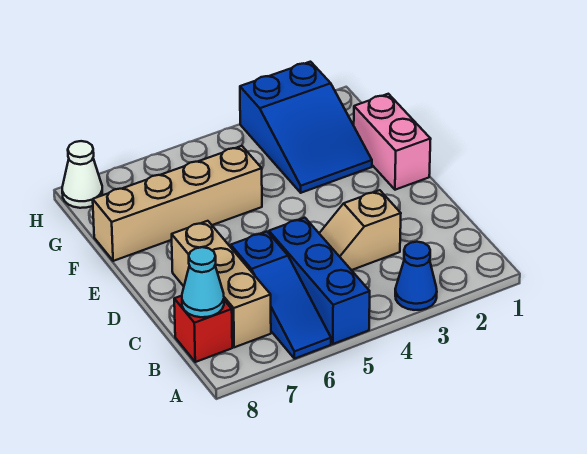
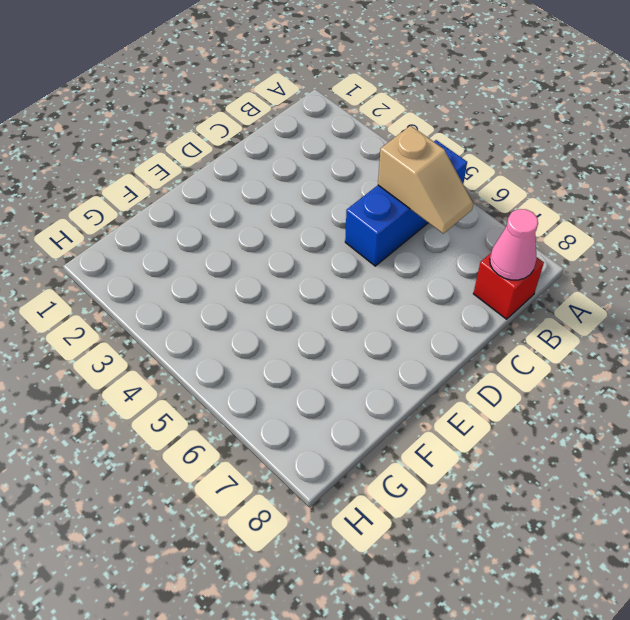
tan slope B5:B6 level 2 top 5 -> tan slope C3:C4 level 1 top 3
pink cone B8 level 2 -> cyan cone B8 level 2
none -> blue cone A3 level 1
none -> blue slope A6:C6 level 1 top C

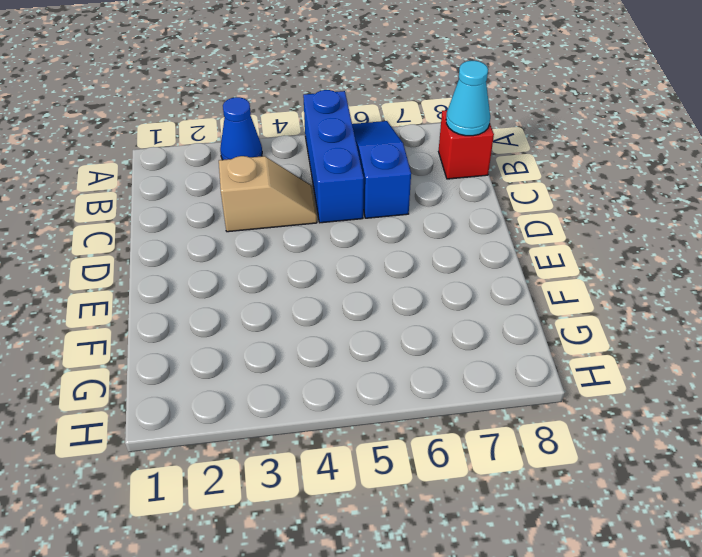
none -> tan brick B7:D7 level 1
none -> pink brick E1:F1 level 1

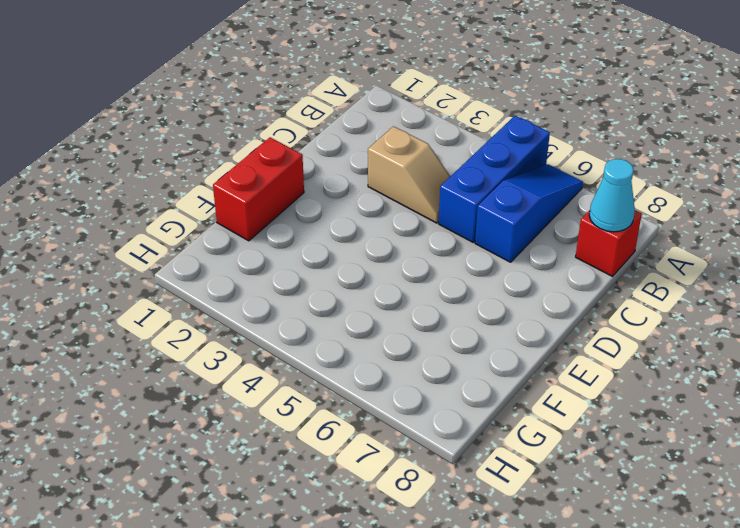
red brick E1:F1 level 1 -> pink brick E1:F1 level 1
none -> blue cone A3 level 1
none -> tan brick B7:D7 level 1

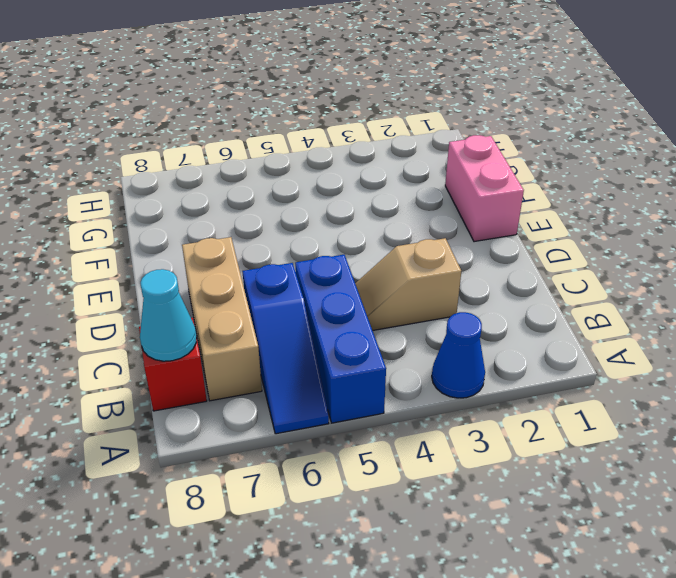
none -> blue slope F2:H3 level 1 top H
none -> tan brick F5:F8 level 1

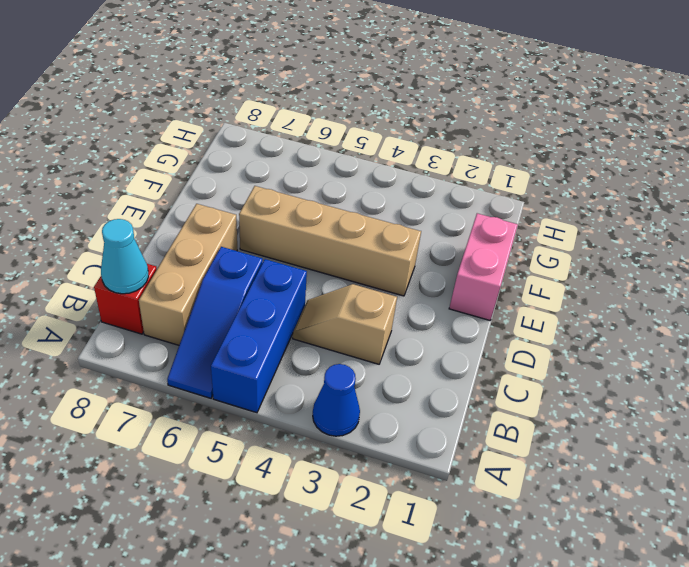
tan brick E3:E6 level 1 -> tan brick F5:F8 level 1
none -> blue slope F2:H3 level 1 top H
none -> white cone H8 level 1

